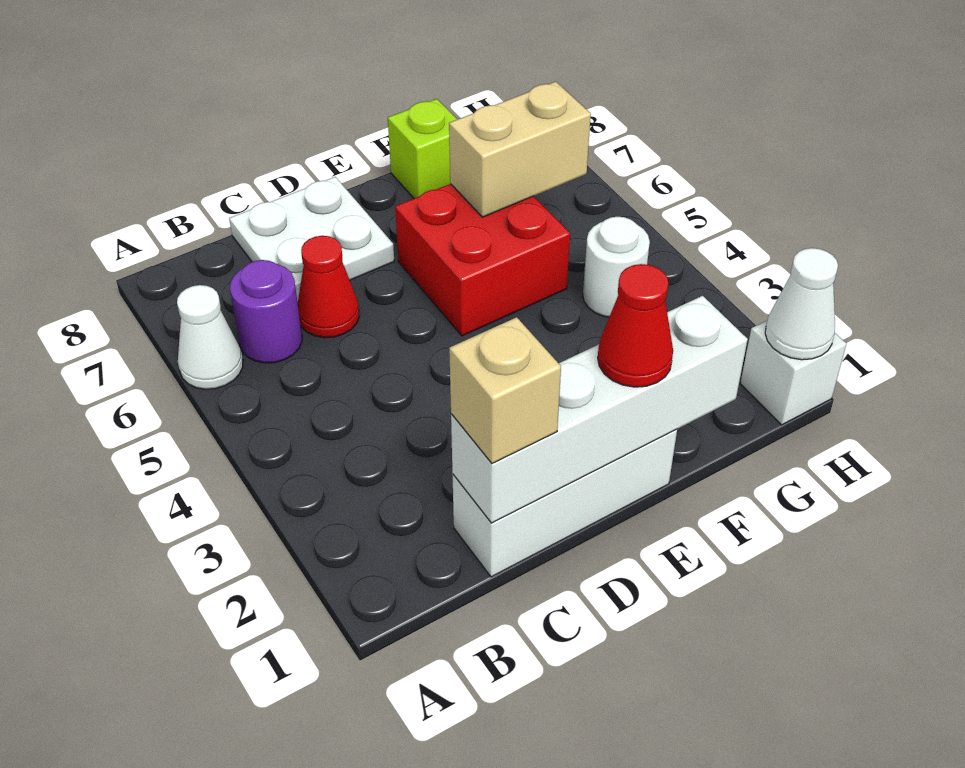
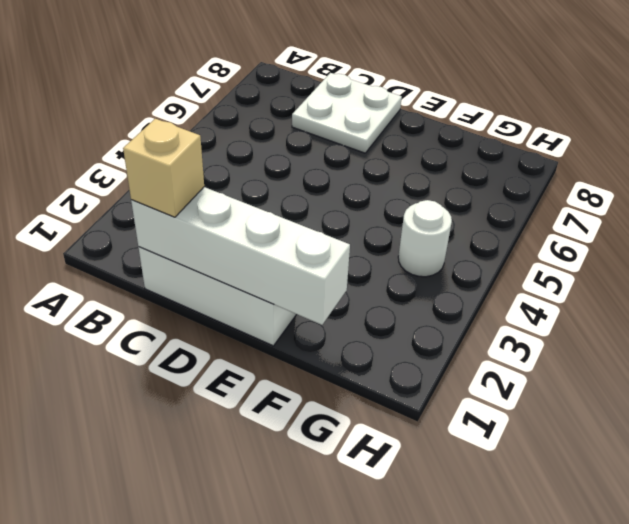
none -> white cone A6 level 1
none -> purple round brick B6 level 1
none -> red cone C6 level 1

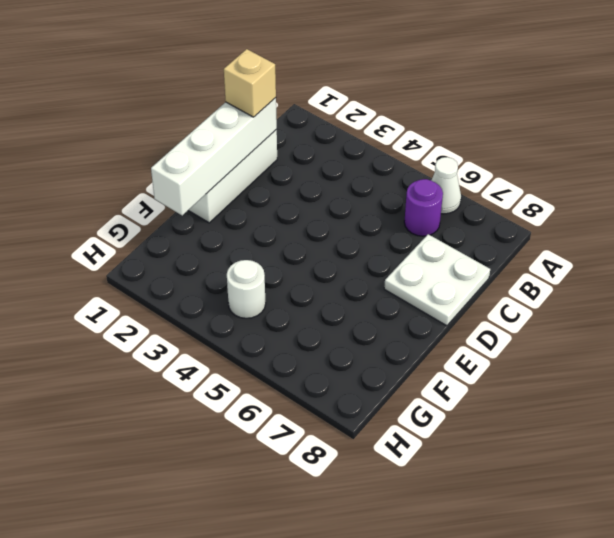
none -> red cone C6 level 1
none -> red brick E5:F6 level 1
none -> lime brick F8 level 1

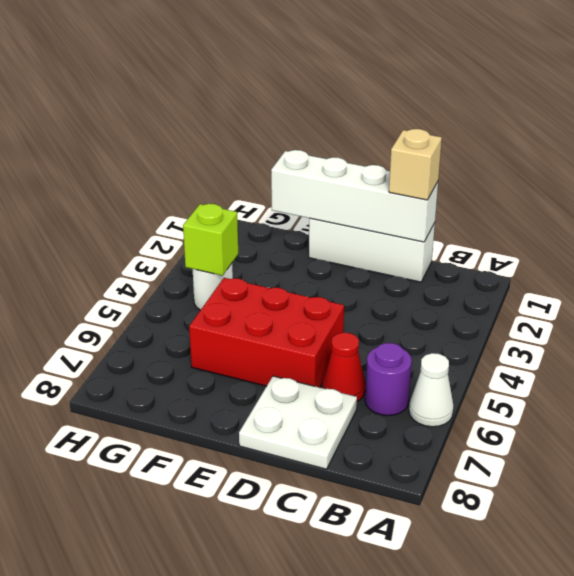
red brick D5:F6 level 1 -> red brick E5:F6 level 1
lime brick G4 level 2 -> lime brick F8 level 1
none -> white brick H1 level 1
none -> tan brick F6:G6 level 2
none -> white cone H1 level 2

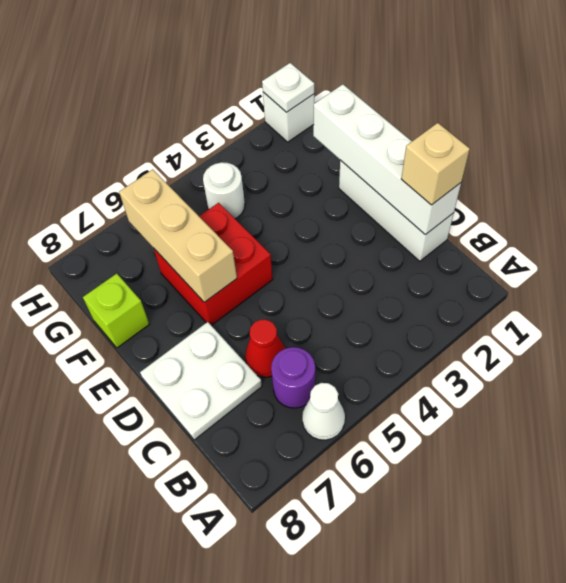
tan brick E6:G6 level 2 -> tan brick F6:G6 level 2
white plate H1 level 2 -> white cone H1 level 2
none -> red cone E1 level 3

